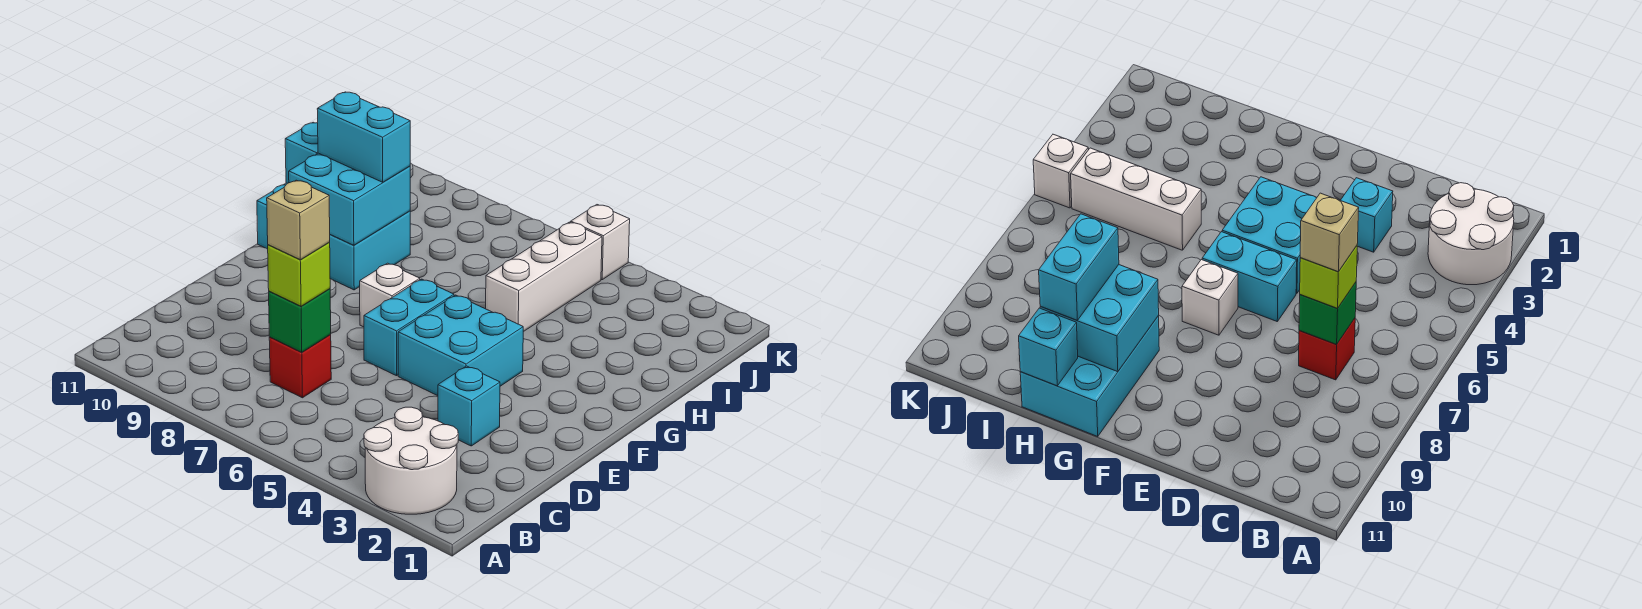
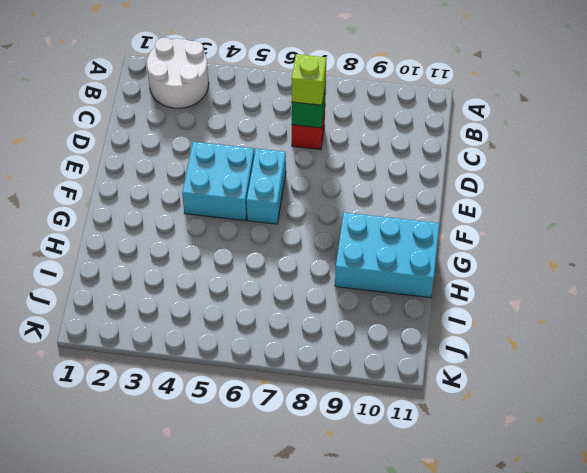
none -> cyan brick D3 level 1
none -> white brick F7 level 1
none -> white brick H5:J5 level 1

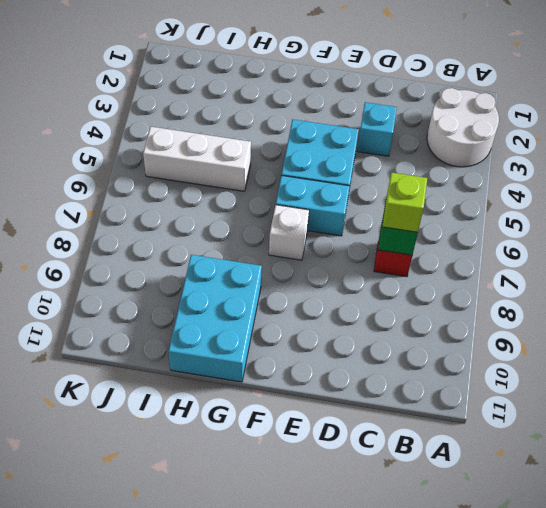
none -> white brick K5 level 1
none -> cyan brick G9:H10 level 2
none -> cyan brick H11 level 2

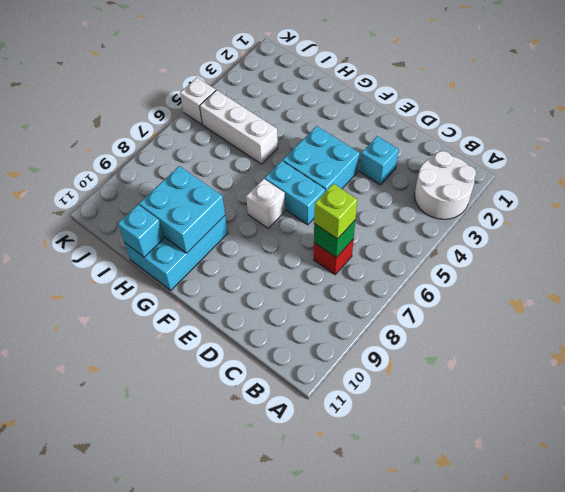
none -> cyan brick H9:H10 level 3
none -> tan brick C7 level 4

